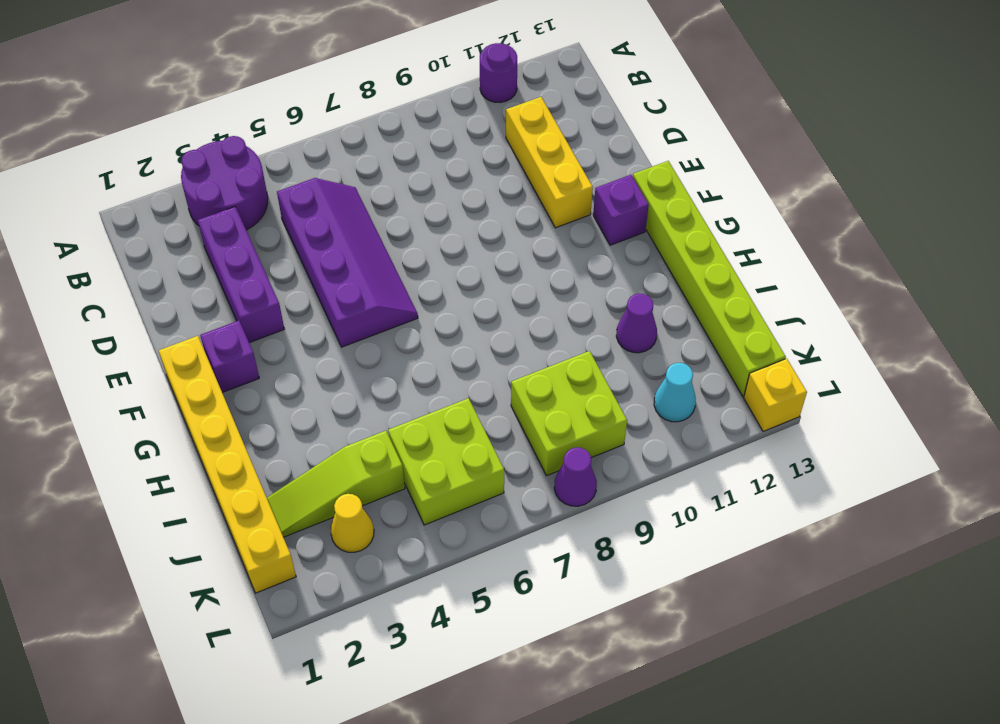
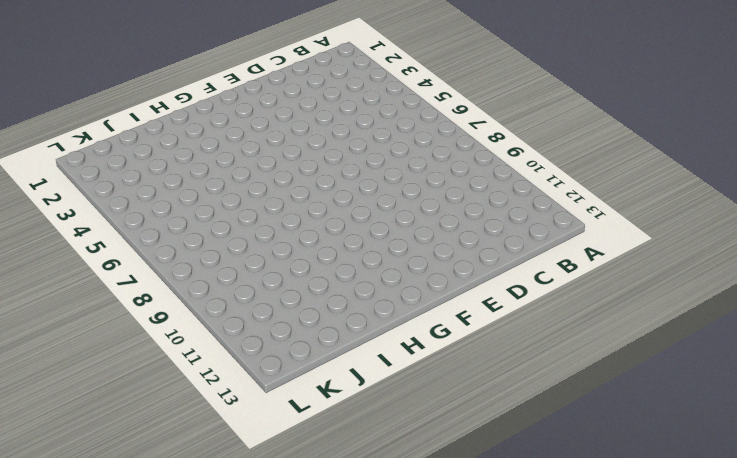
none -> purple round brick A3:B4 level 1
none -> purple round brick A11 level 1
none -> purple brick C3:E3 level 1

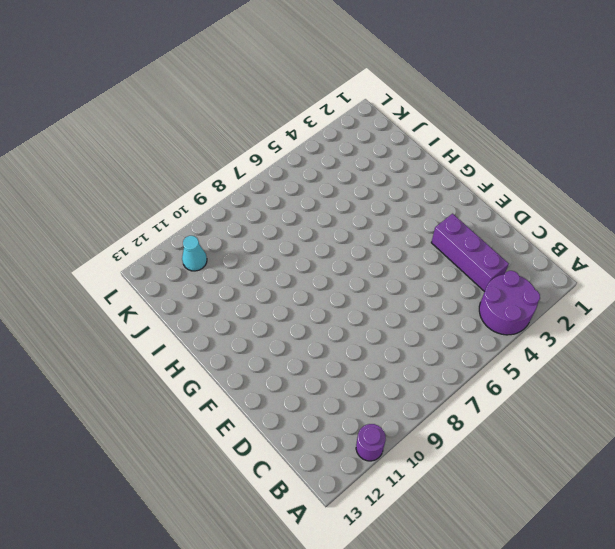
none -> purple slope C5:F6 level 1 top 5
none -> yellow brick C11:E11 level 1
none -> yellow brick F1:K1 level 1

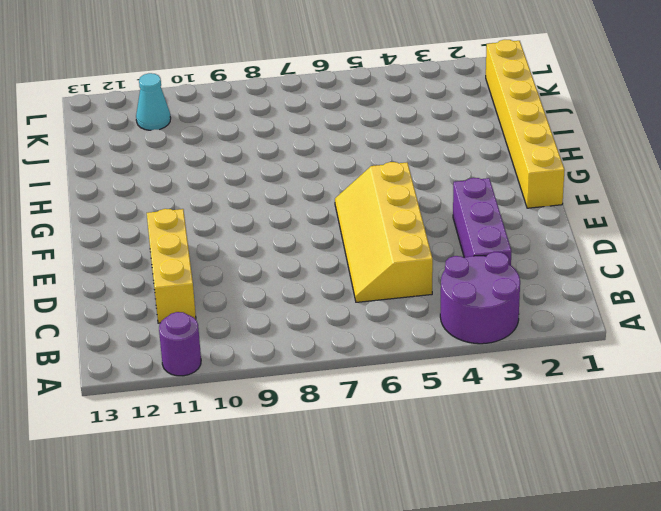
yellow slope C5:F6 level 1 top 5 -> purple slope C5:F6 level 1 top 5
none -> purple brick F2 level 1
none -> purple brick F12 level 1
none -> lime brick F13:K13 level 1

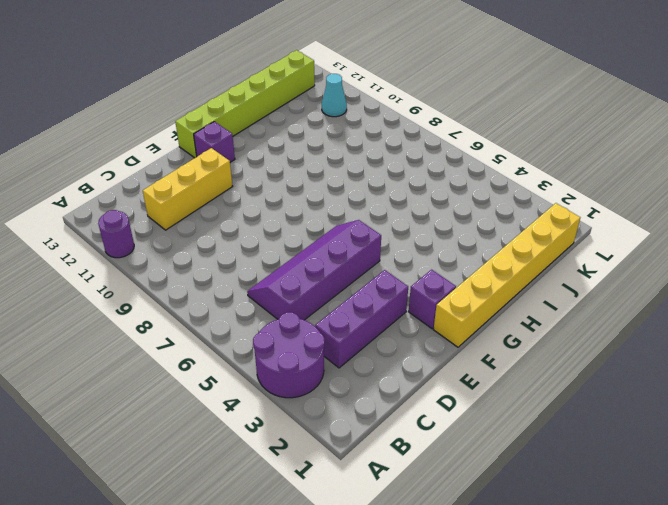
none -> purple cone I11 level 1
none -> lime slope J2:J4 level 1 top 4
none -> lime brick J5:K6 level 1

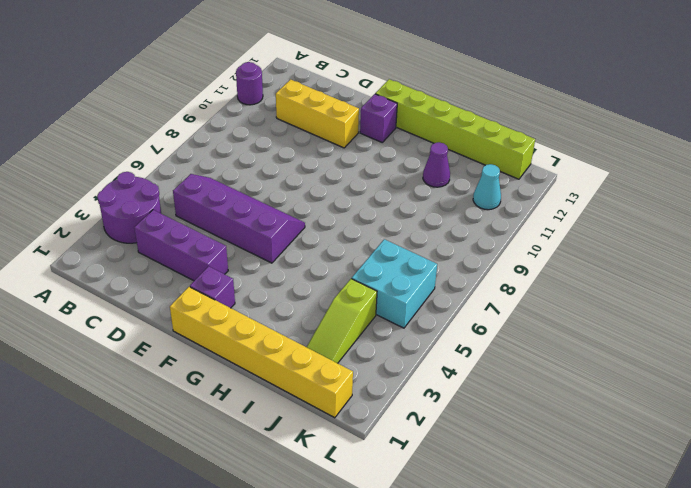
cyan brick J5:K6 level 1 -> lime brick J5:K6 level 1
none -> lime brick J8:K9 level 1
none -> yellow cone K3 level 1
none -> purple cone L8 level 1

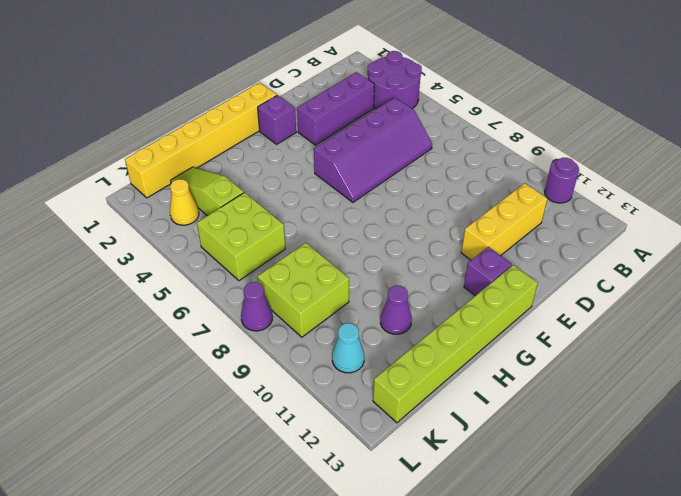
none -> yellow brick L13 level 1

